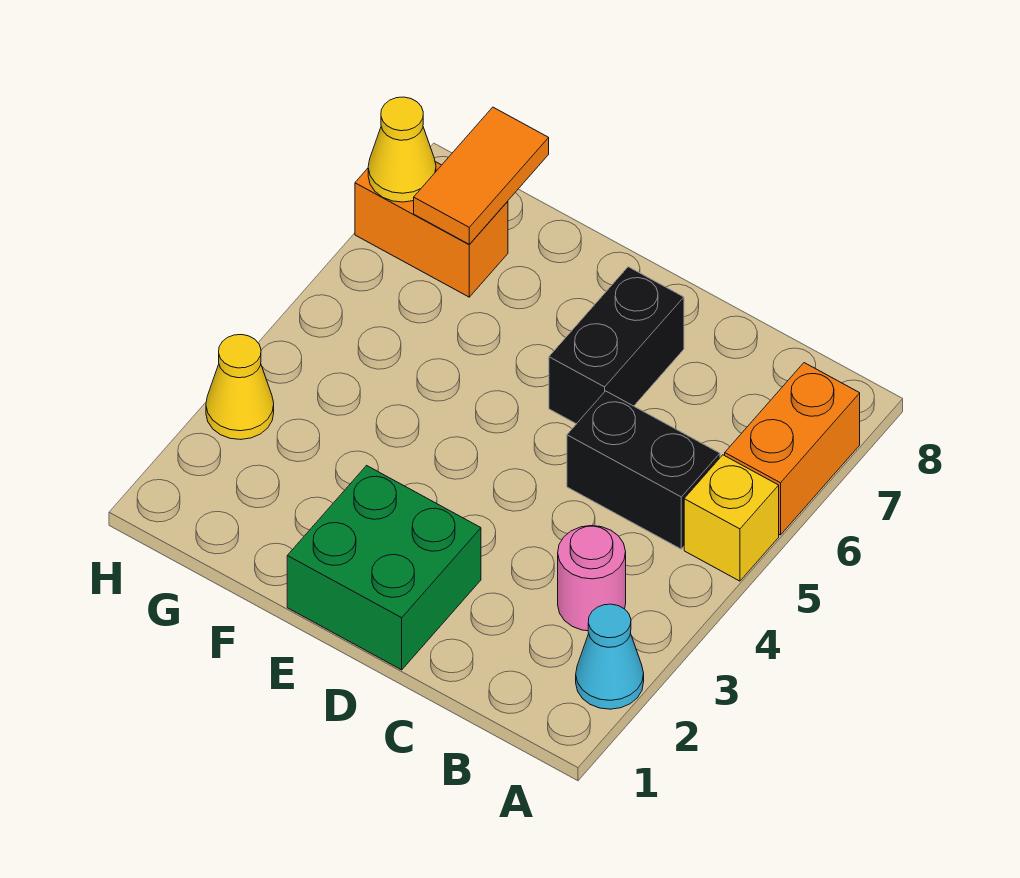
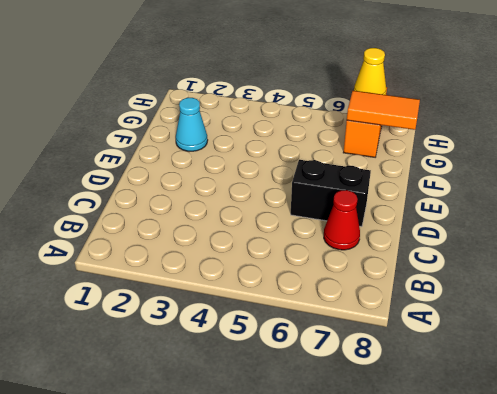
red cone C7 level 1 -> none
cyan cone F2 level 1 -> cyan cone A2 level 1
none -> yellow brick A5 level 1
none -> orange brick A6:A7 level 1

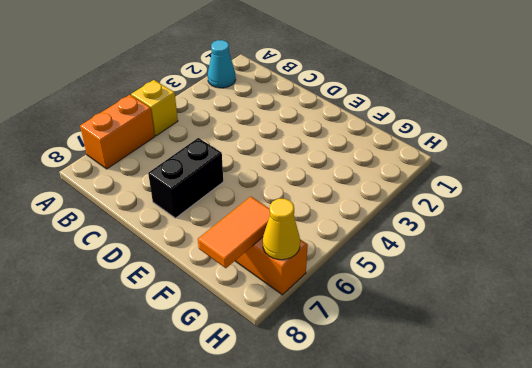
none -> pink round brick B3 level 1
none -> black brick B5:C5 level 1

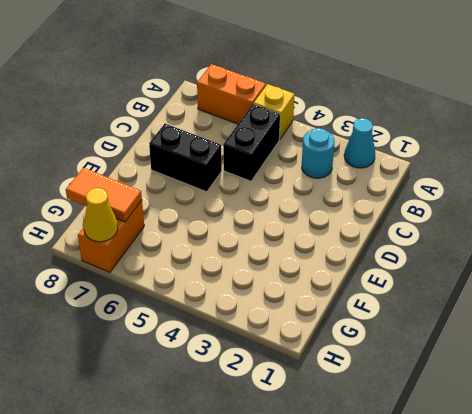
cyan round brick B3 level 1 -> pink round brick B3 level 1
none -> green brick D1:E2 level 1
none -> yellow cone H3 level 1

